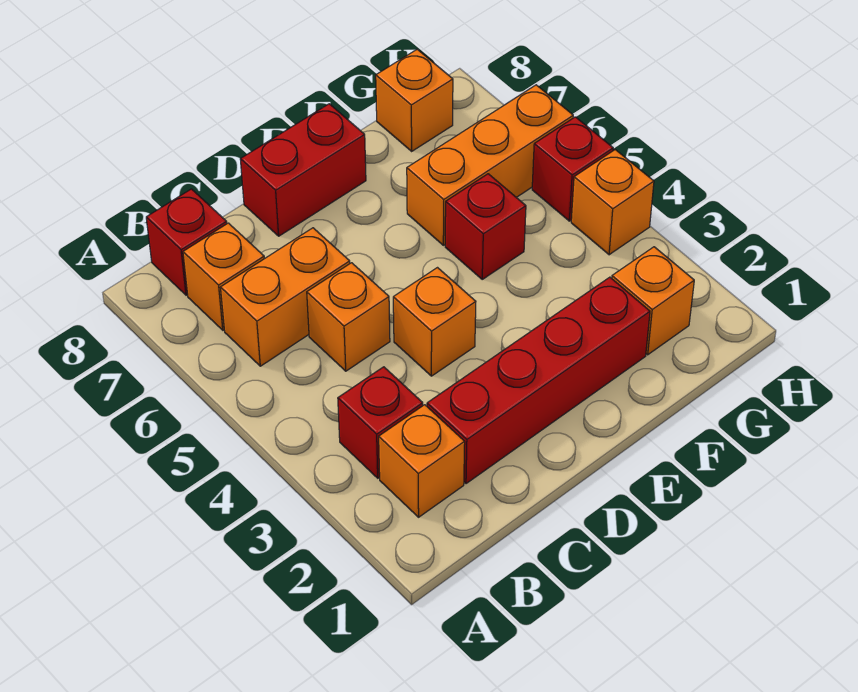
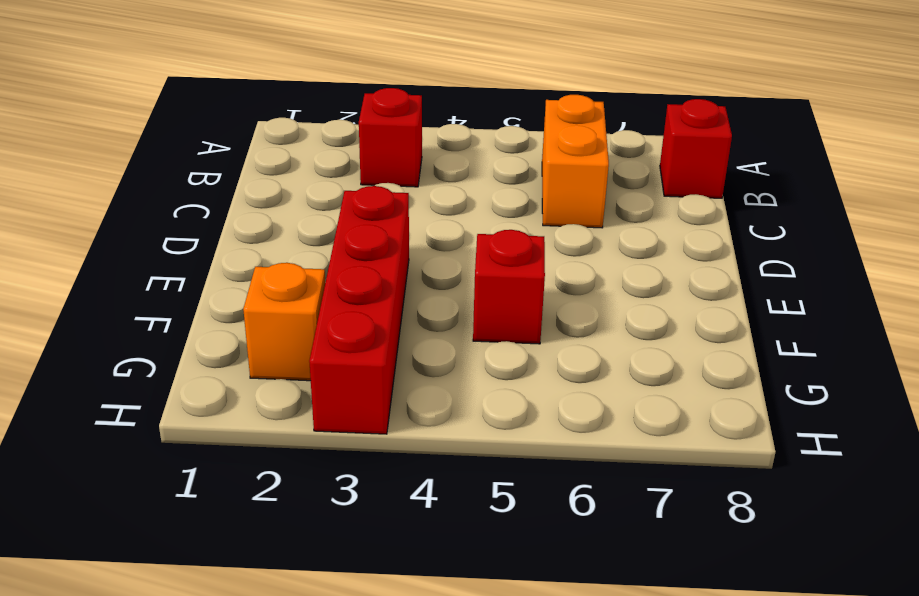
red brick E3:H3 level 1 -> red brick C2:F2 level 1
none -> orange brick B2 level 1
none -> orange brick B7 level 1
none -> orange brick C5 level 1

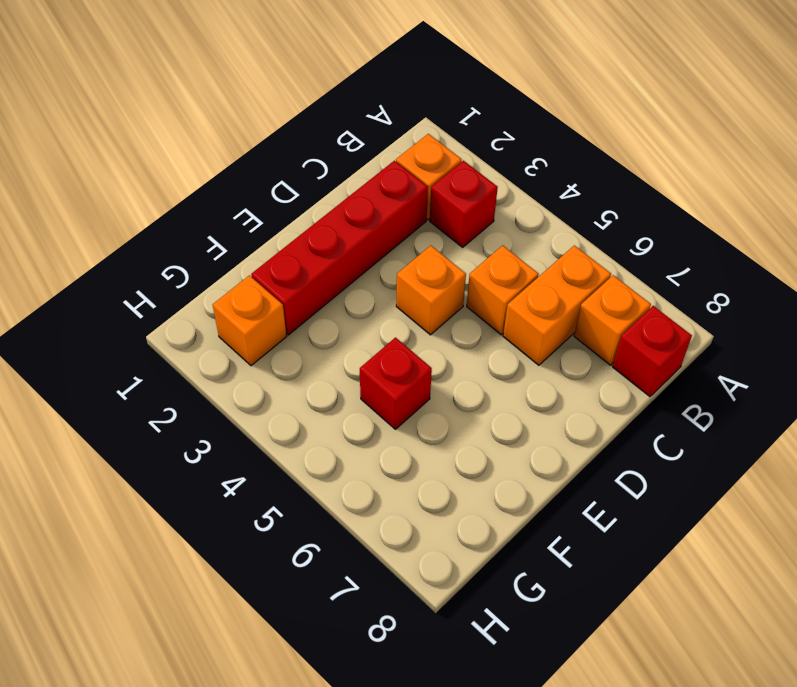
none -> red brick D8:E8 level 1
none -> orange brick F6:H6 level 1
none -> orange brick G8 level 1

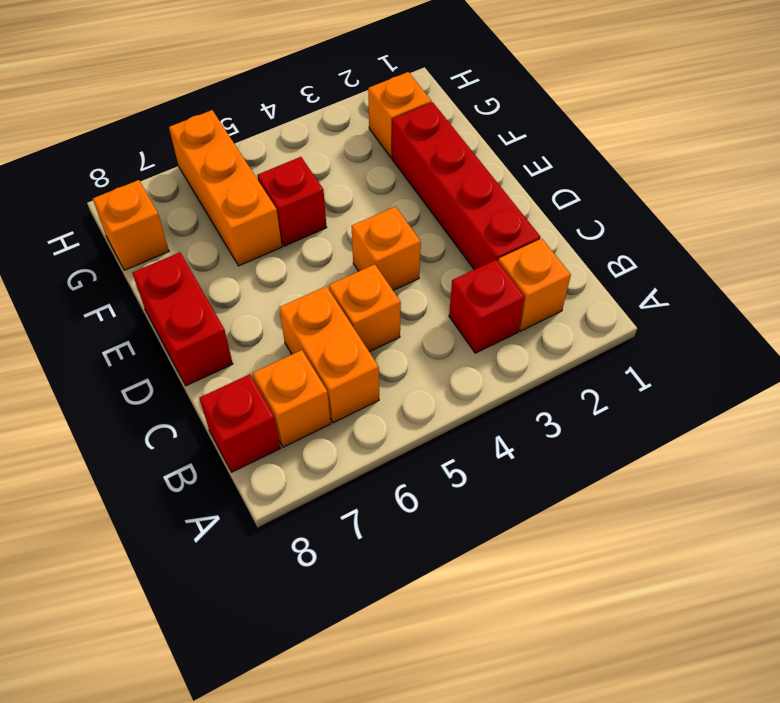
none -> orange brick H4 level 1
none -> red brick H5 level 1

